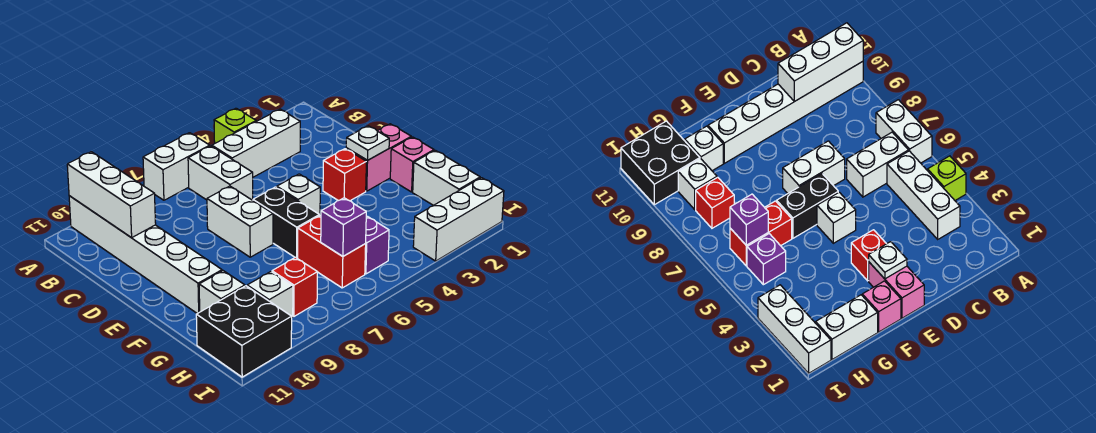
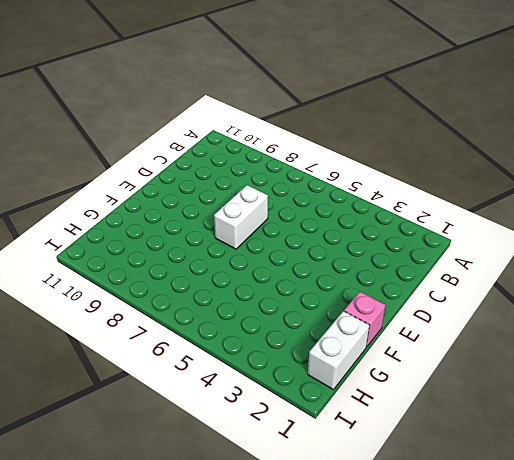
none -> lime brick A4 level 1
none -> white brick A6:A7 level 1
none -> white brick A10:F10 level 1

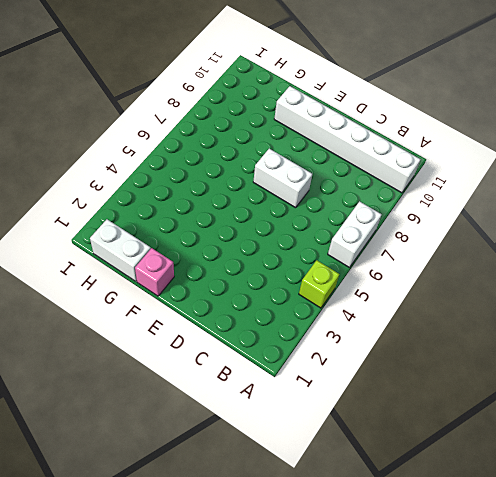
none -> white brick B3:B5 level 1
none -> white brick B6:C6 level 1
none -> pink brick E1:E2 level 1

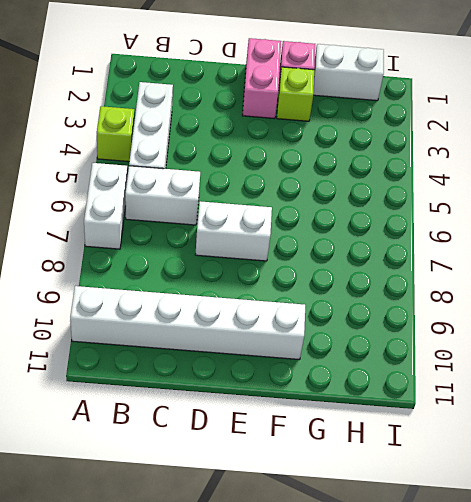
lime brick F2 level 1 -> none
none -> red brick E3 level 1
none -> white brick E5 level 1
none -> black brick E6:F6 level 1

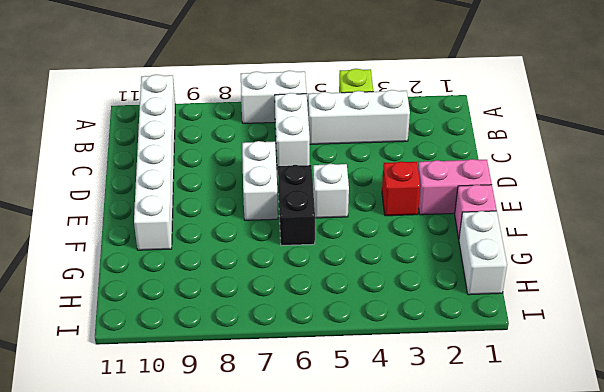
none -> red brick G6:H6 level 1
none -> white brick G10 level 1
none -> purple brick H5 level 1

